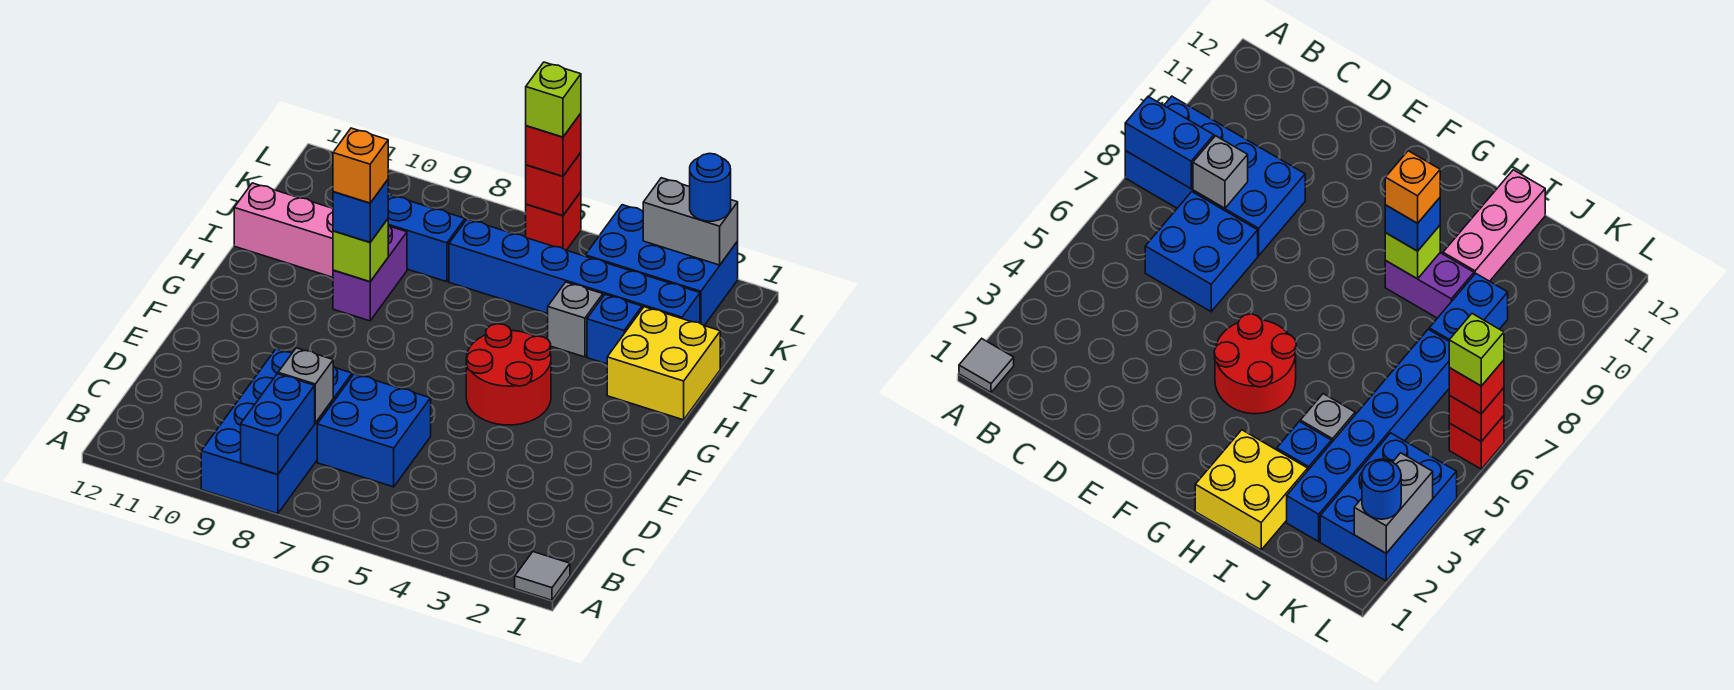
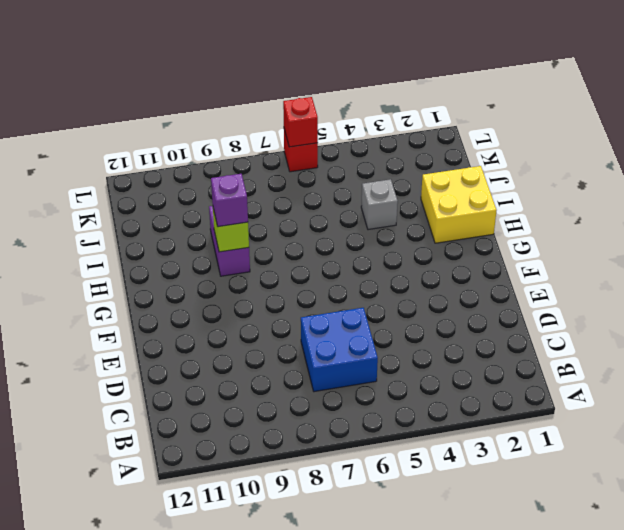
purple brick H9 level 3 -> blue brick H9 level 3
none -> grey tile A1 level 1
none -> blue brick A8:D9 level 1
none -> red round brick F4:G5 level 1

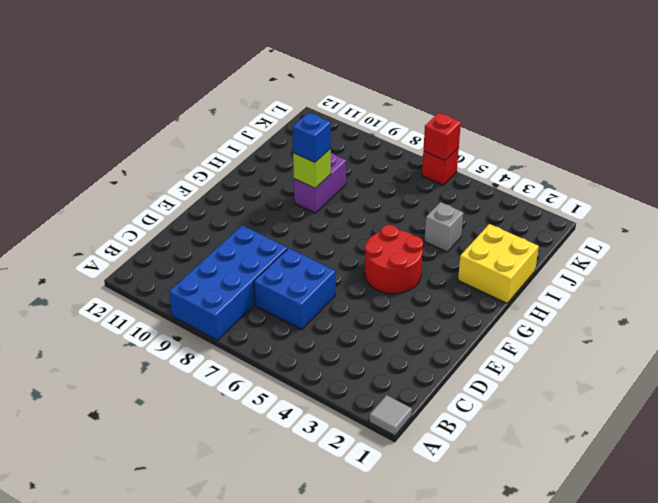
none -> blue brick I3 level 1
none -> pink brick I10:I12 level 1
none -> blue brick J2:J7 level 1

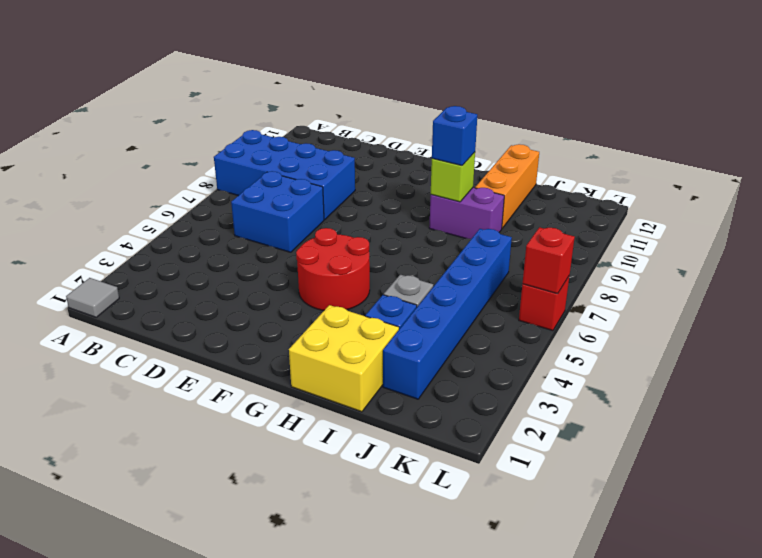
orange brick I10:I12 level 1 -> pink brick I10:I12 level 1
none -> blue brick J8:J9 level 1
none -> blue brick K2:L4 level 1
none -> blue brick A8:B8 level 2

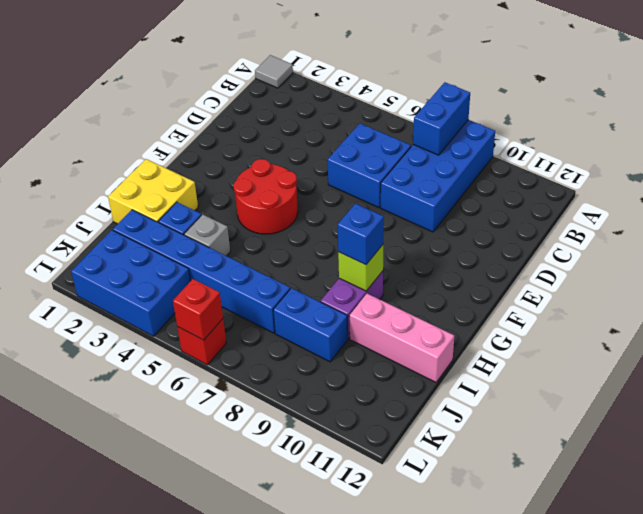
none -> grey brick C8 level 2
none -> grey brick L2:L3 level 2
none -> blue round brick L2 level 3

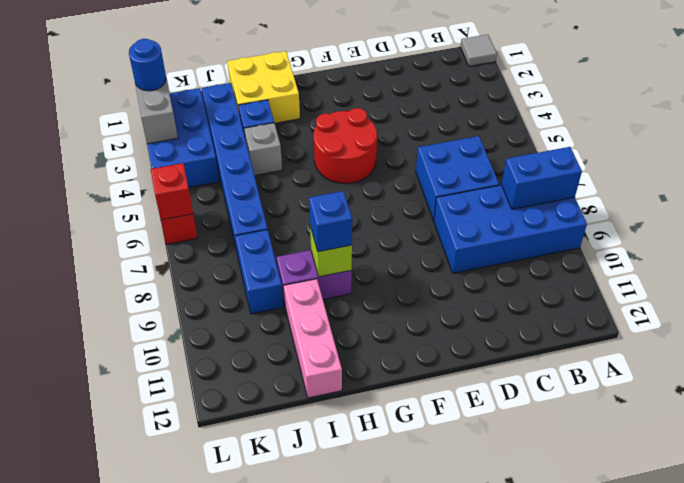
none -> grey brick C8 level 2
none -> red brick L6 level 3
none -> orange brick H9 level 4

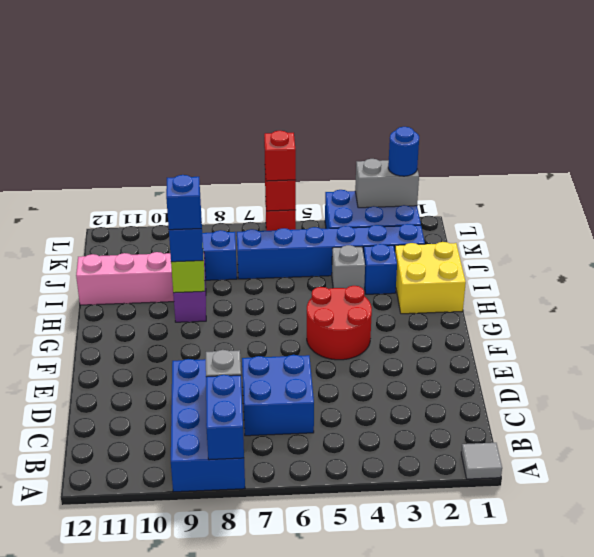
blue brick H9 level 4 -> orange brick H9 level 4
none -> lime brick L6 level 4

